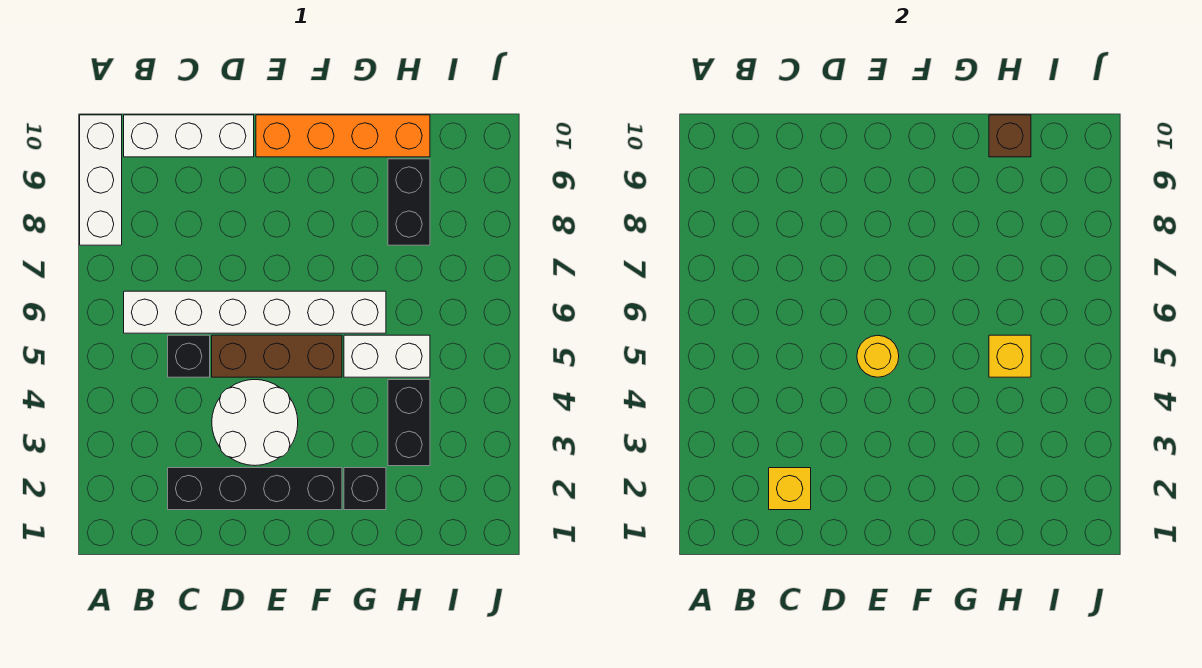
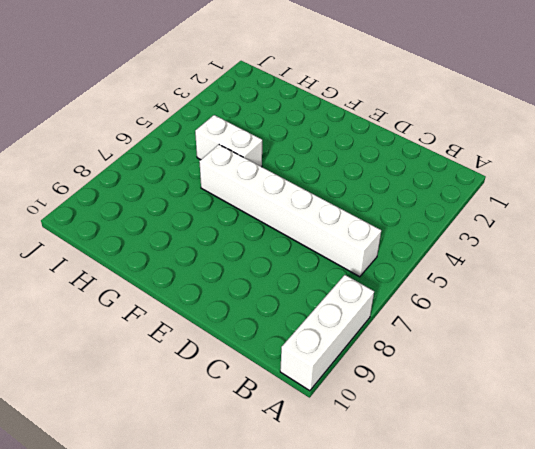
none -> white brick B10:D10 level 1
none -> black brick C2:F2 level 1
none -> black brick C5 level 1

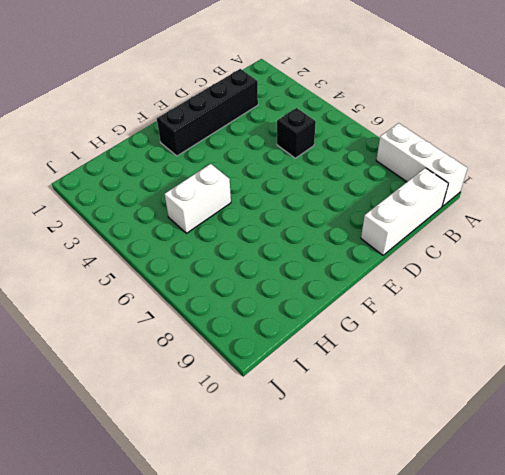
none -> white brick B6:G6 level 1
none -> white round brick D3:E4 level 1
none -> brown brick D5:F5 level 1

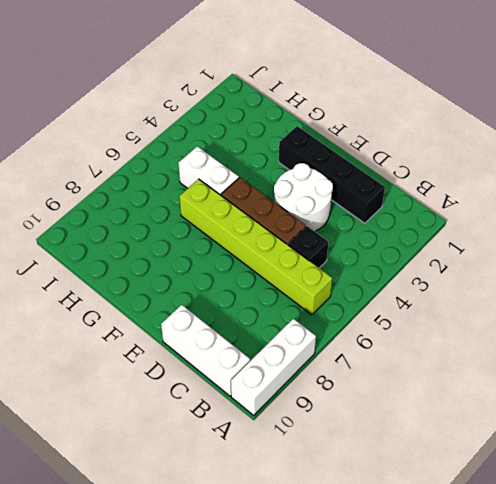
lime brick B6:G6 level 1 -> white brick B6:G6 level 1
none -> orange brick E10:H10 level 1
none -> black brick G2 level 1
none -> black brick H3:H4 level 1

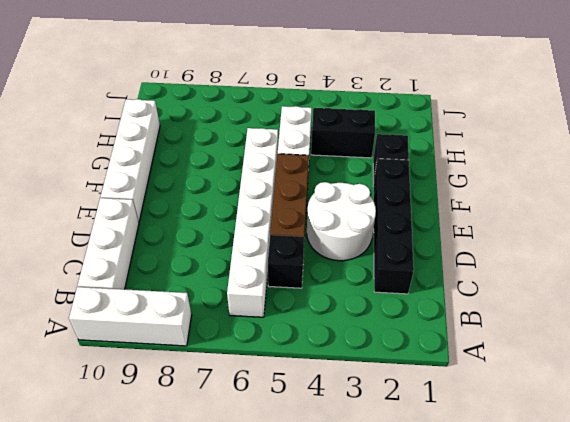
white brick E10:H10 level 1 -> orange brick E10:H10 level 1
none -> black brick H8:H9 level 1
none -> yellow brick C2 level 2
none -> yellow round brick E5 level 2

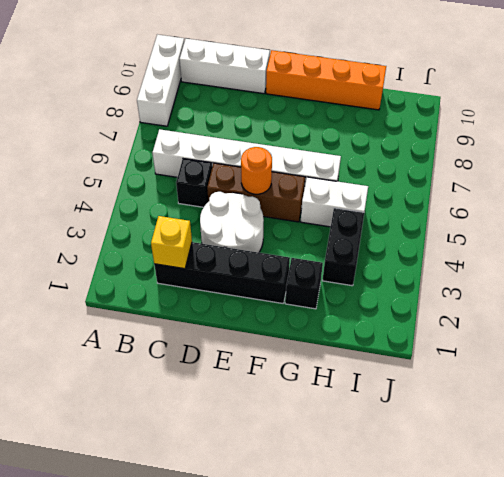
orange round brick E5 level 2 -> yellow round brick E5 level 2
none -> black brick H8:H9 level 1
none -> yellow brick H5 level 2
none -> brown brick H10 level 2

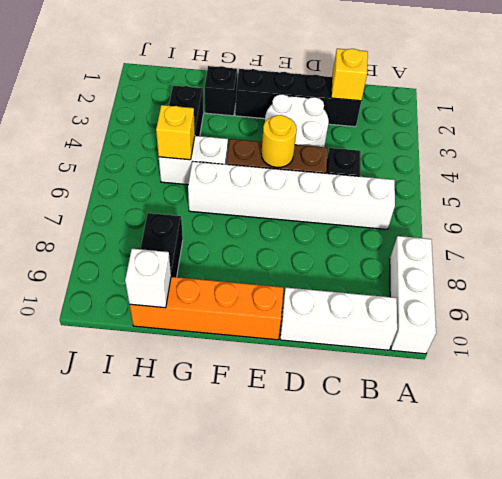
white brick H10 level 2 -> brown brick H10 level 2

